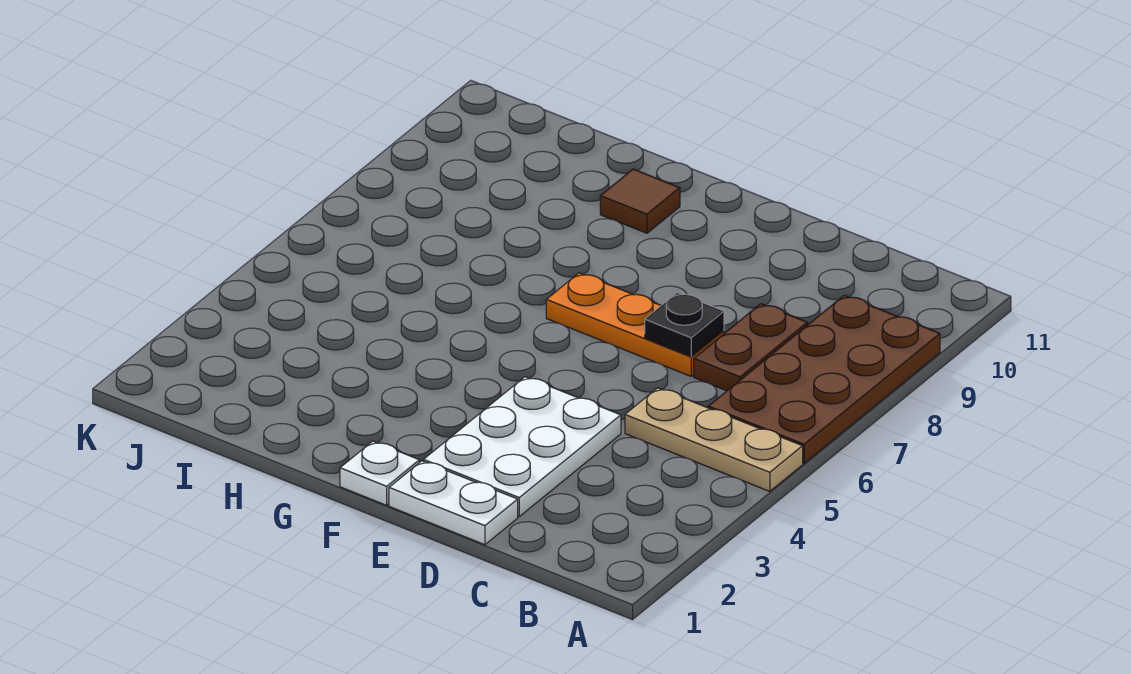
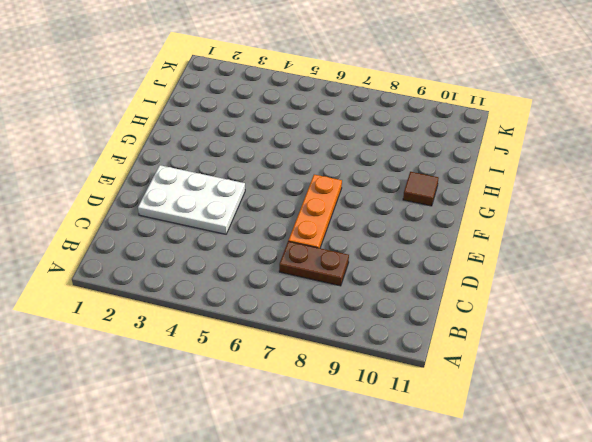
none -> tan plate A5:C5 level 1
none -> brown plate A6:B9 level 1

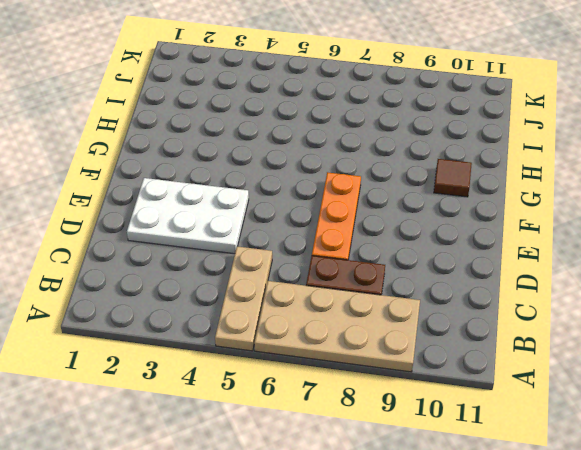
tan plate A6:B9 level 1 -> brown plate A6:B9 level 1
none -> white plate D1:E1 level 1
none -> white plate F1 level 1

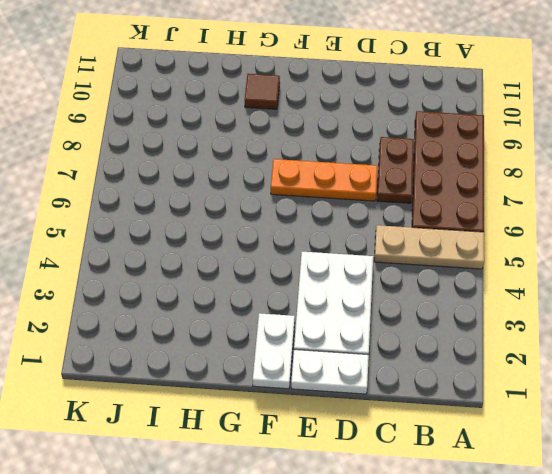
white plate F1:F2 level 1 -> white plate F1 level 1
none -> black plate D7 level 2

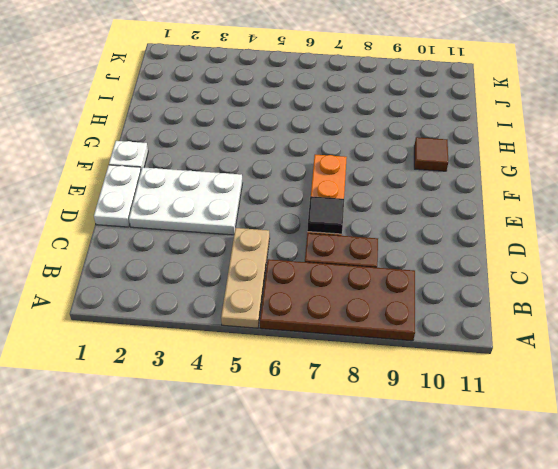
black tile D7 level 2 -> black plate D7 level 2

